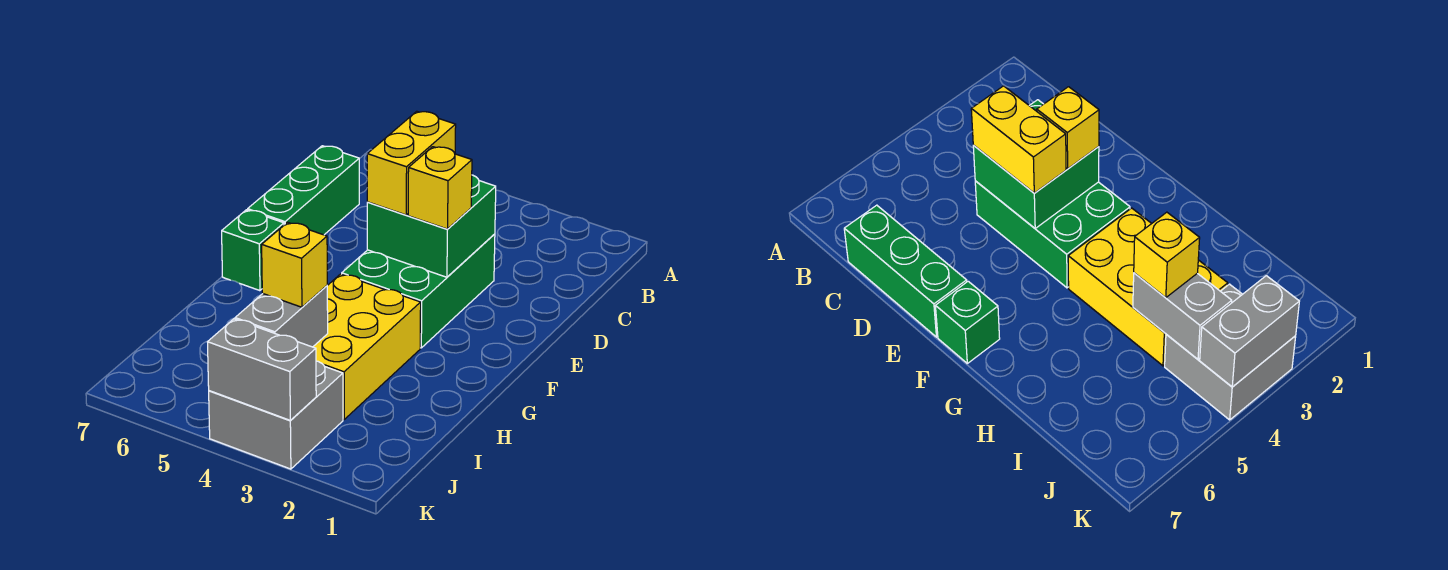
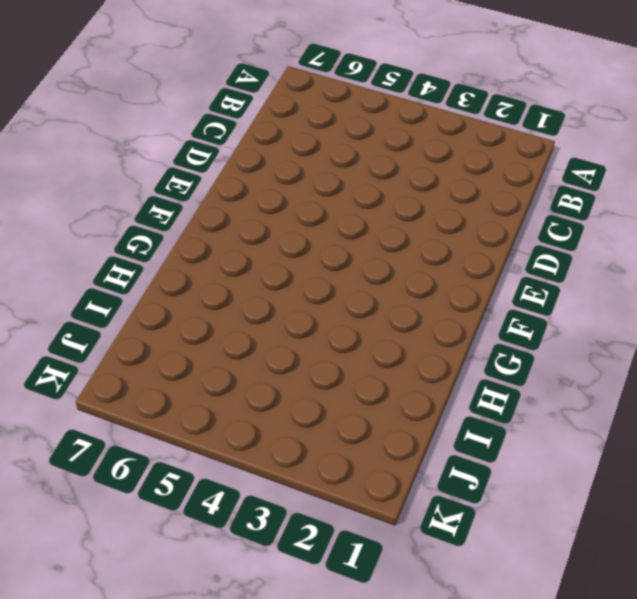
none -> green brick C7:E7 level 1
none -> green brick D3:F4 level 1

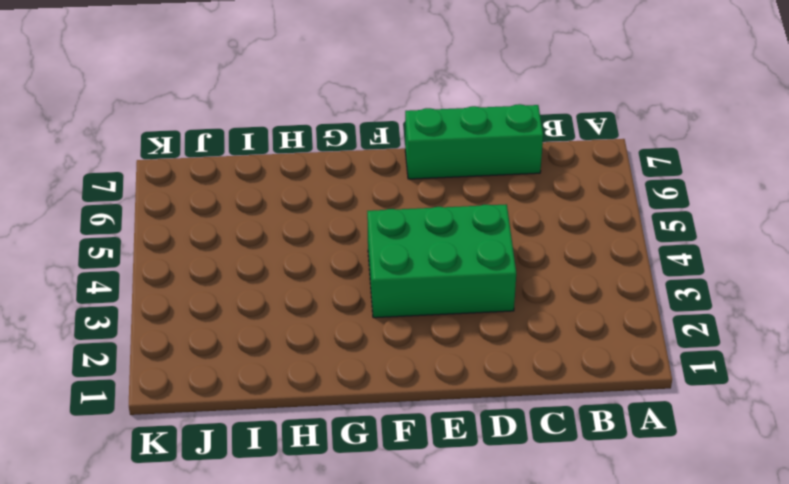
none -> green brick F7 level 1
none -> yellow brick G3:I4 level 1

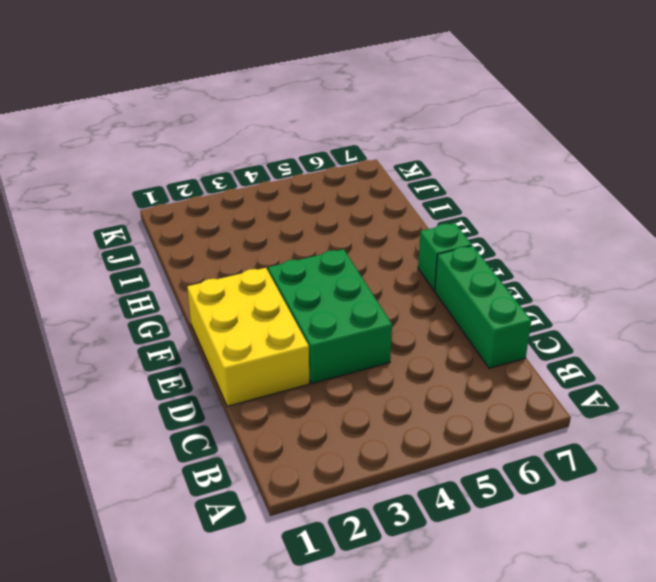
yellow brick D1:F2 level 1 -> yellow brick G3:I4 level 1
none -> grey brick J3:K4 level 1
none -> green brick D3:E4 level 2

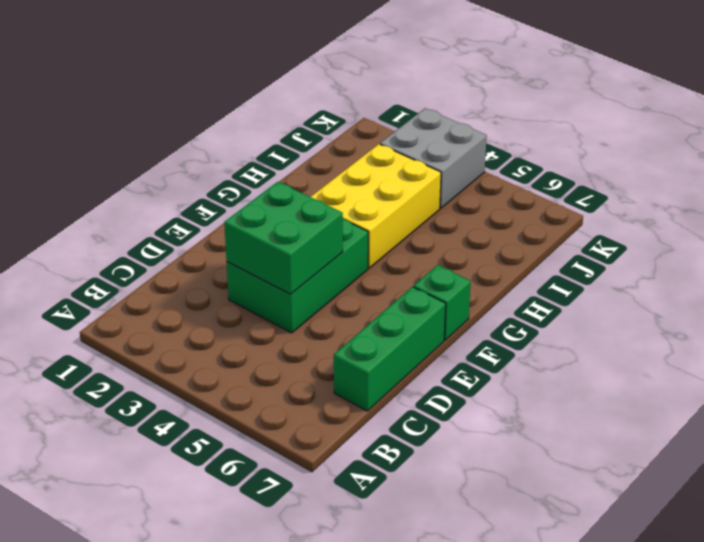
none -> grey brick I4:J4 level 2
none -> grey brick K3:K4 level 2

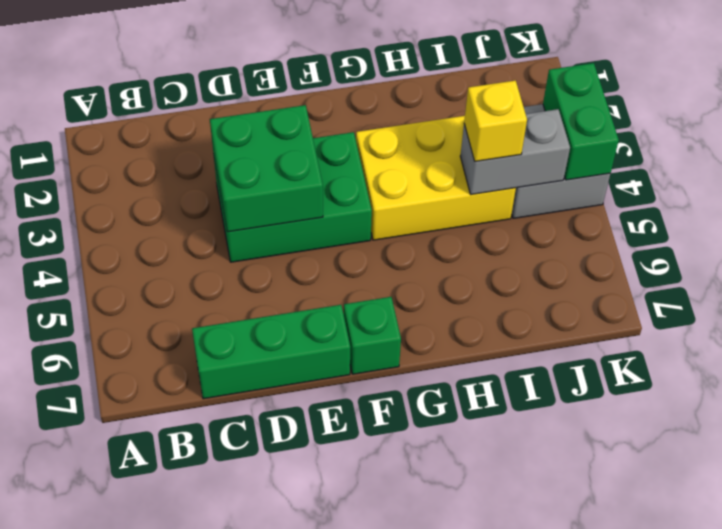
green brick K3:K4 level 2 -> grey brick K3:K4 level 2
none -> yellow brick D4:E4 level 3
none -> yellow brick E3 level 3

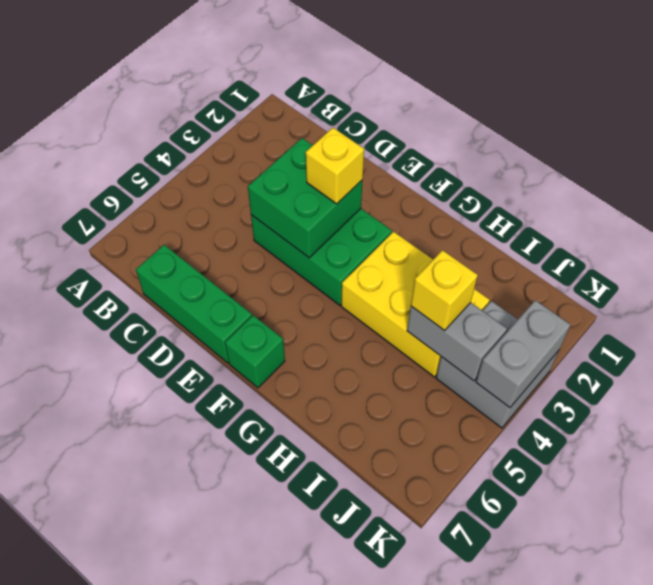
none -> yellow brick D4:E4 level 3

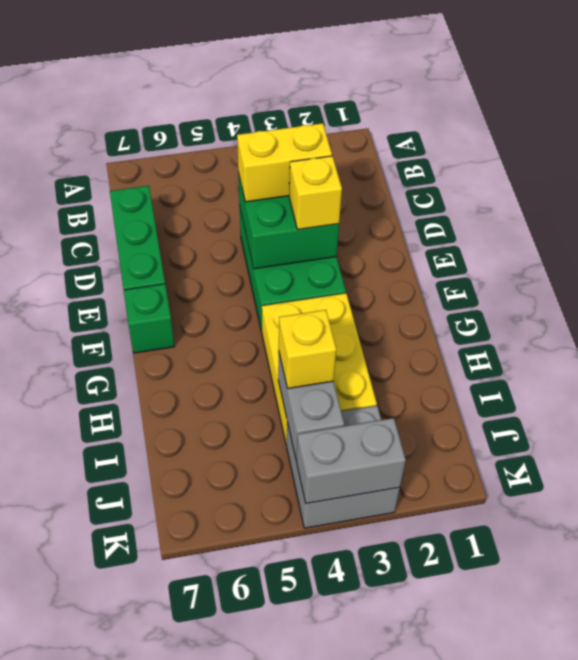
yellow brick D3:D4 level 3 -> yellow brick D4:E4 level 3

